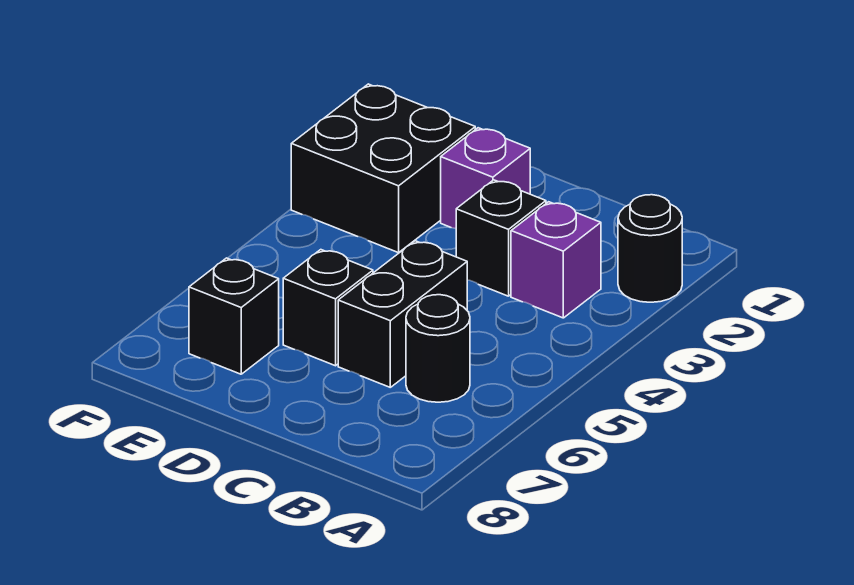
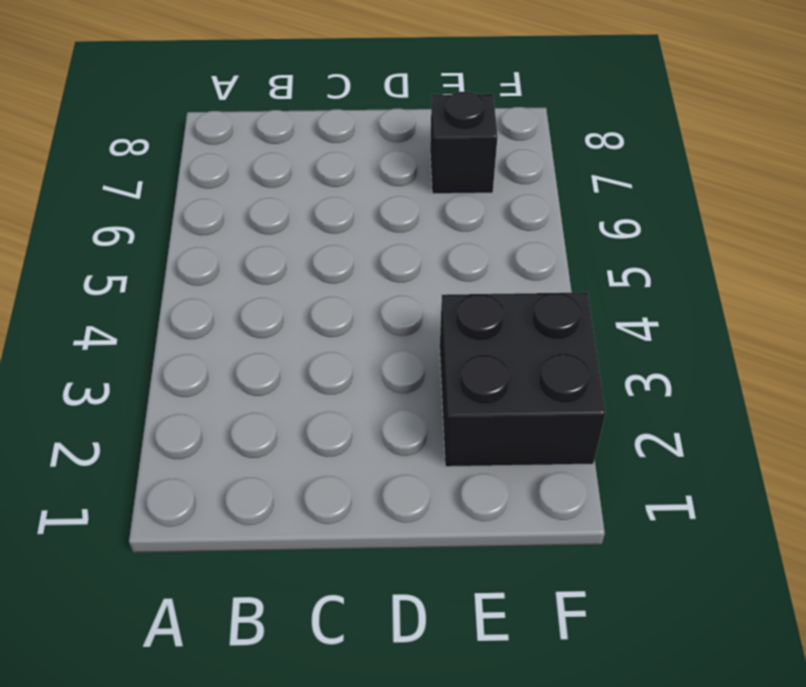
none -> black round brick A2 level 1
none -> purple brick B3 level 1

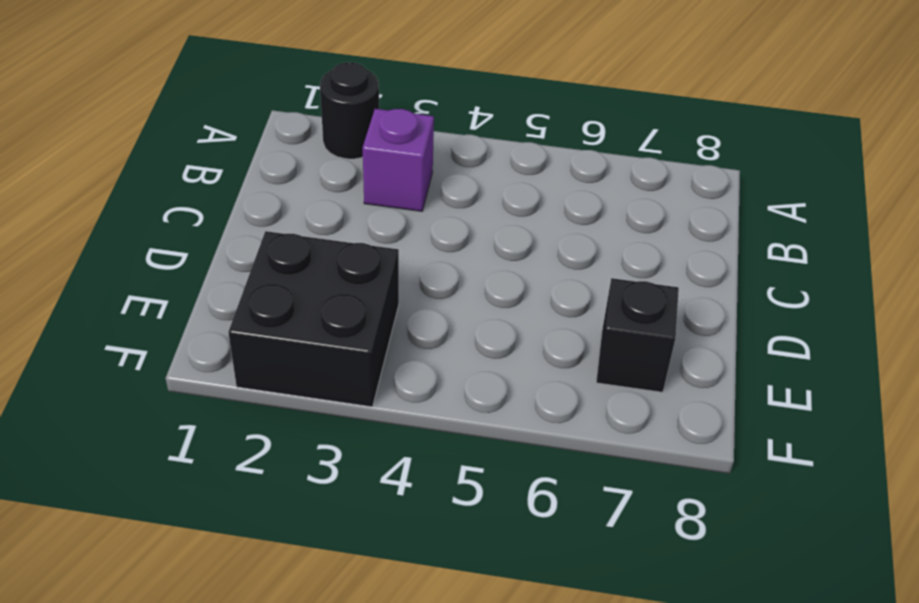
none -> black round brick B6 level 1
none -> black brick C3 level 1

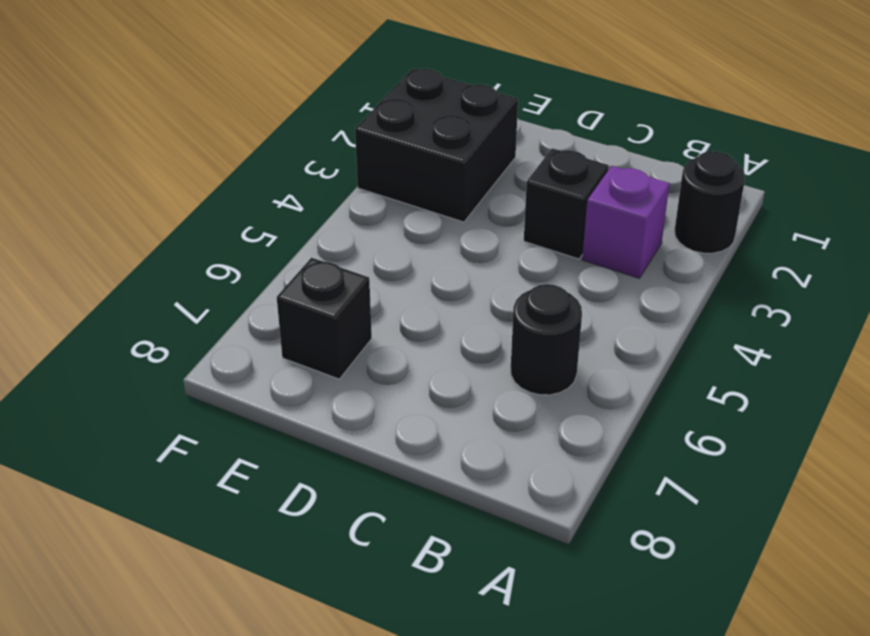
none -> black brick C5:C6 level 1
none -> purple brick D2 level 1

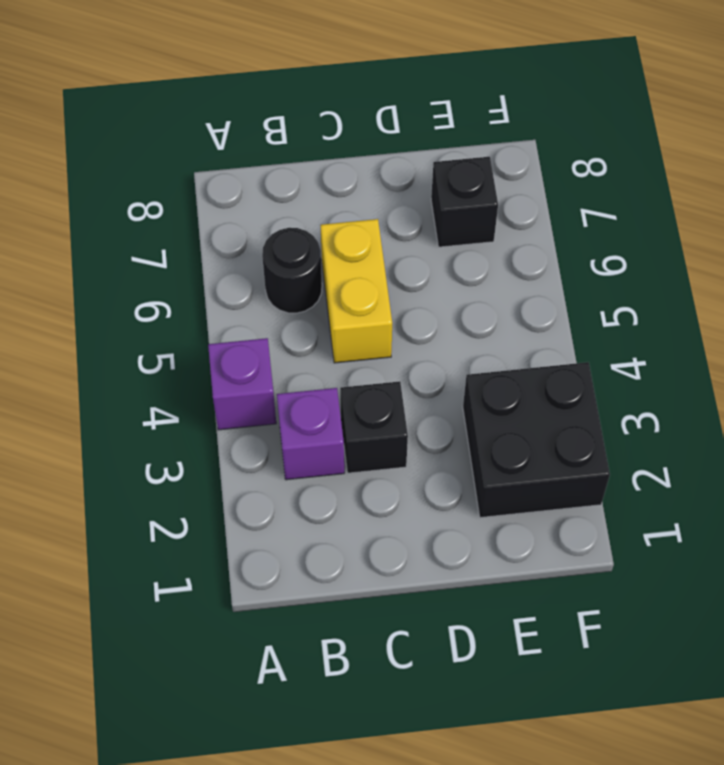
purple brick A4 level 1 -> purple brick D2 level 1
yellow brick C5:C6 level 1 -> black brick C5:C6 level 1
none -> black round brick A2 level 1
none -> black brick D6 level 1

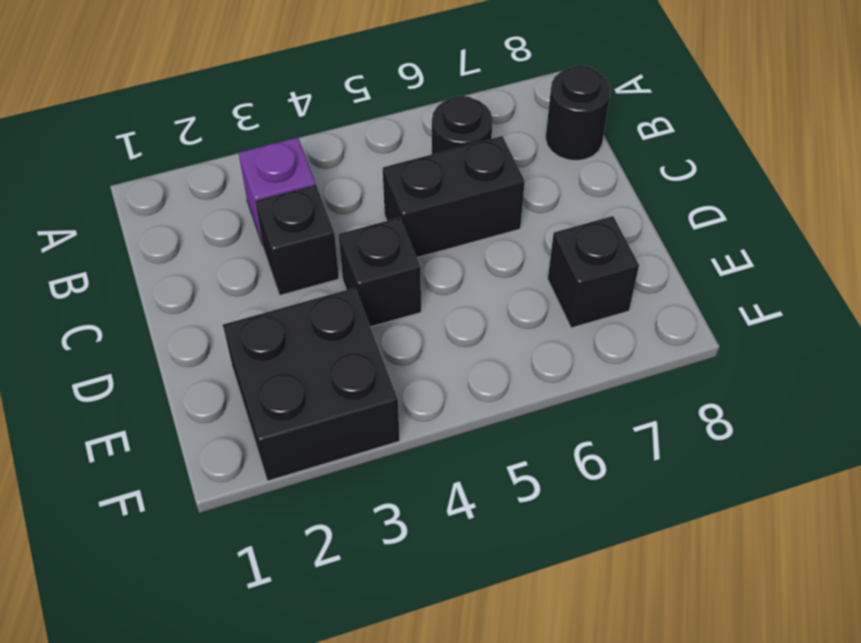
black round brick B8 level 1 -> black round brick A2 level 1
black brick D4 level 1 -> black brick D6 level 1
none -> purple brick D2 level 1

